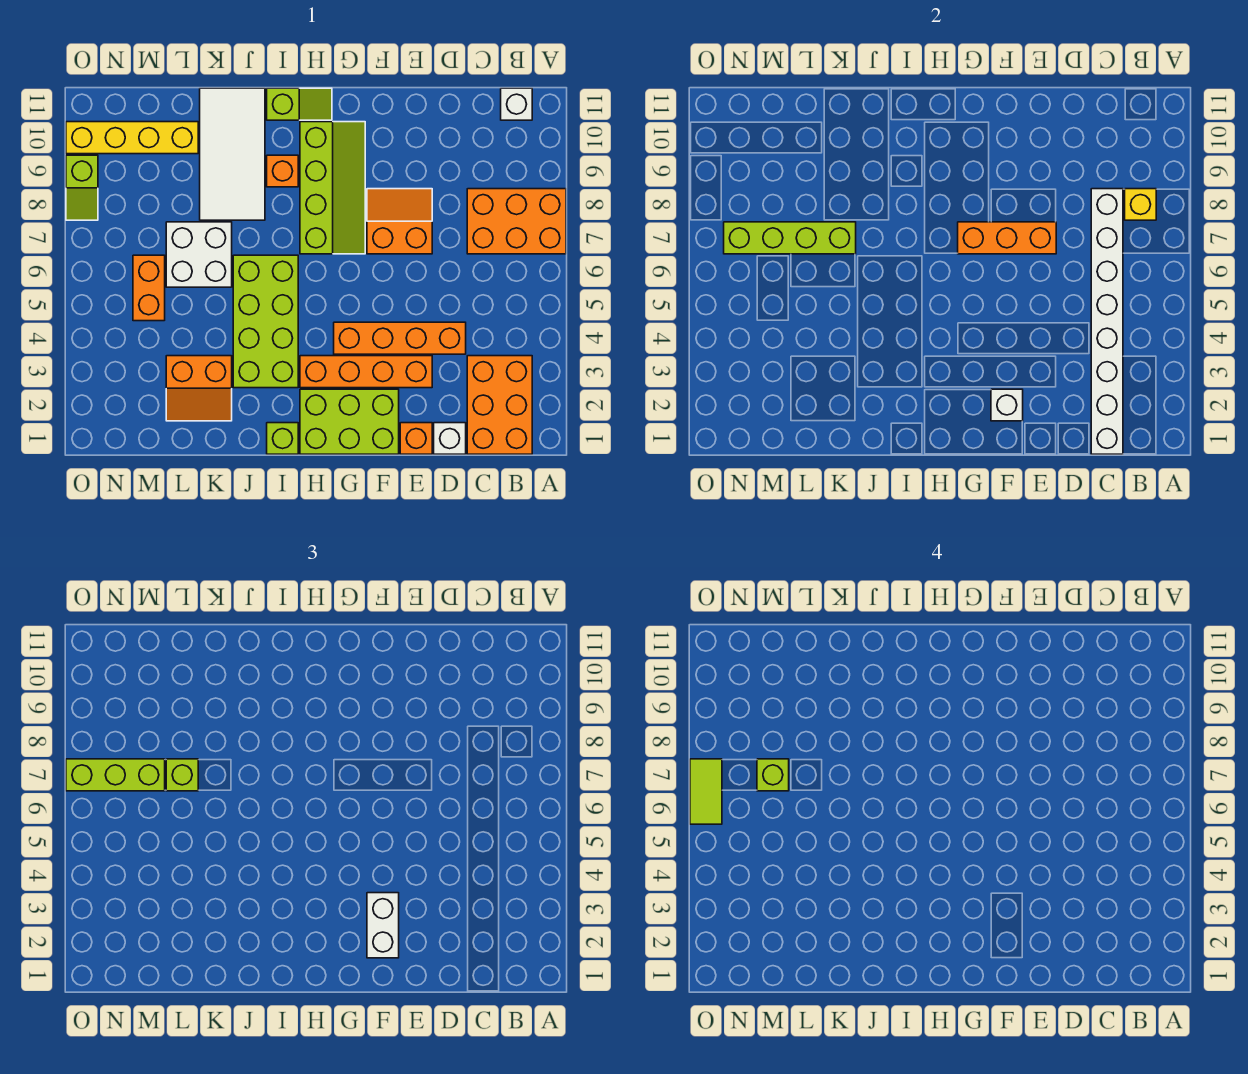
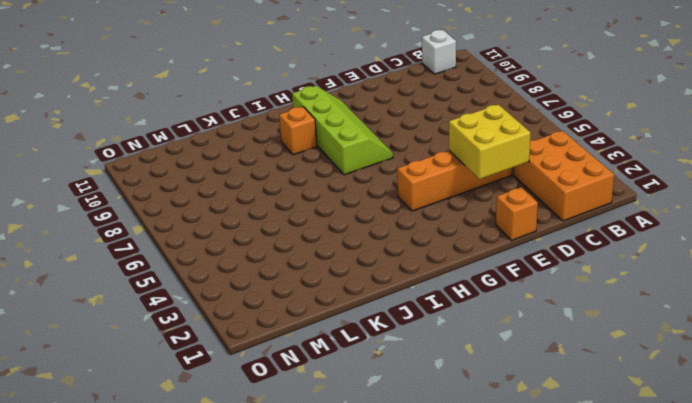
yellow brick D3:E4 level 2 -> none
none -> orange brick A7:C8 level 1
none -> white brick D1 level 1
none -> orange brick E3:H3 level 1
none -> orange slope E7:F8 level 1 top 7

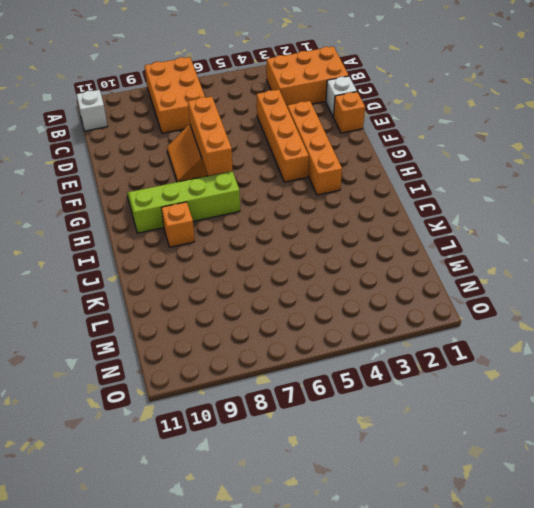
none -> lime brick F1:H2 level 1
none -> lime slope H11:I11 level 1 top I
none -> lime brick I1 level 1
none -> lime brick I3:J6 level 1

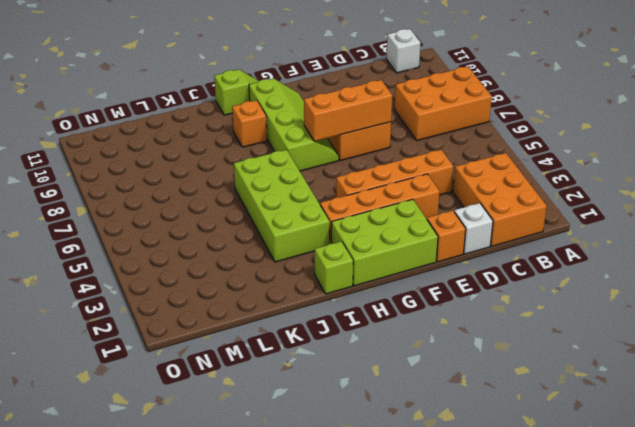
none -> white tile J8:K11 level 1
none -> orange slope K2:L3 level 1 top 3
none -> white brick K6:L7 level 1
none -> yellow brick L10:O10 level 1

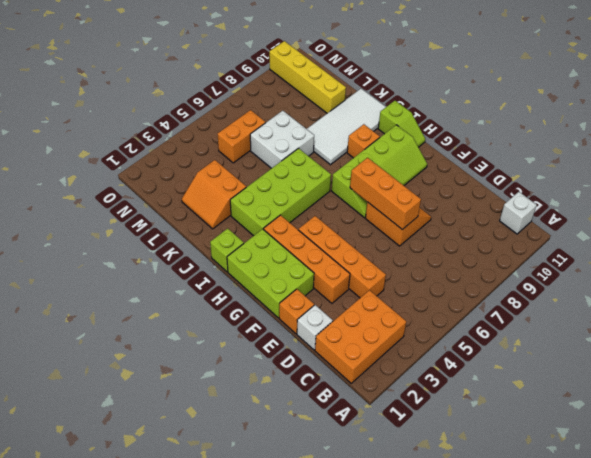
none -> orange brick A7:C8 level 1
none -> lime slope O8:O9 level 1 top 9
none -> yellow brick B8 level 2
none -> white brick C1:C8 level 2

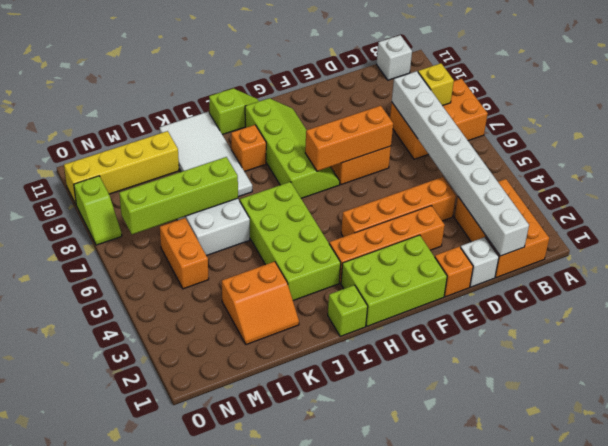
none -> white brick F2 level 2
none -> white brick F2:F3 level 3
none -> lime brick L7 level 3
none -> lime brick M7:O7 level 3

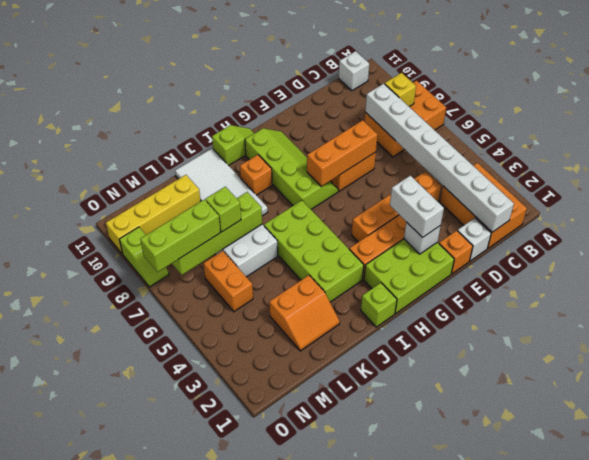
none -> lime brick M7 level 4
none -> lime tile O6:O7 level 4

